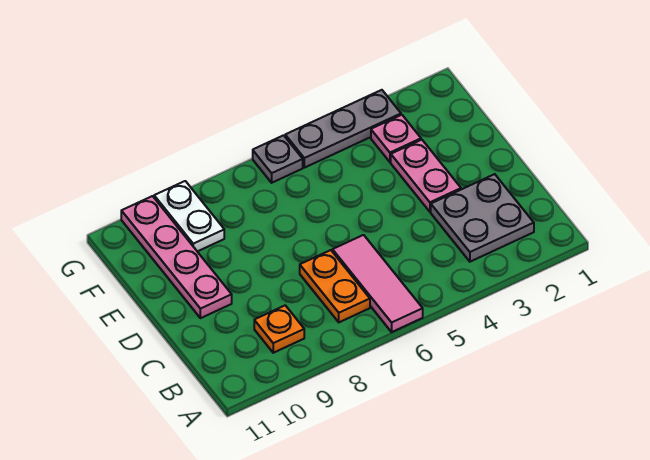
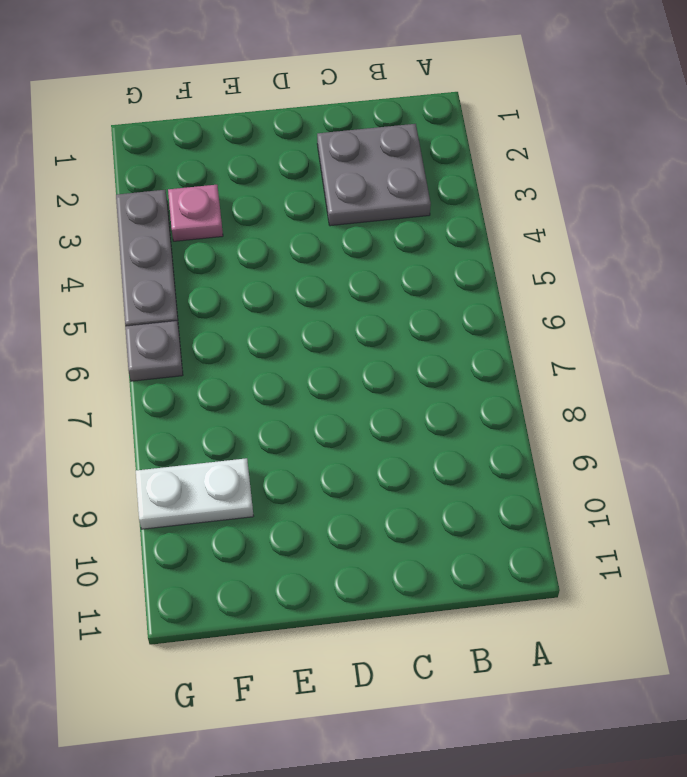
none -> pink tile A6:C6 level 1
none -> orange plate B7:C7 level 1

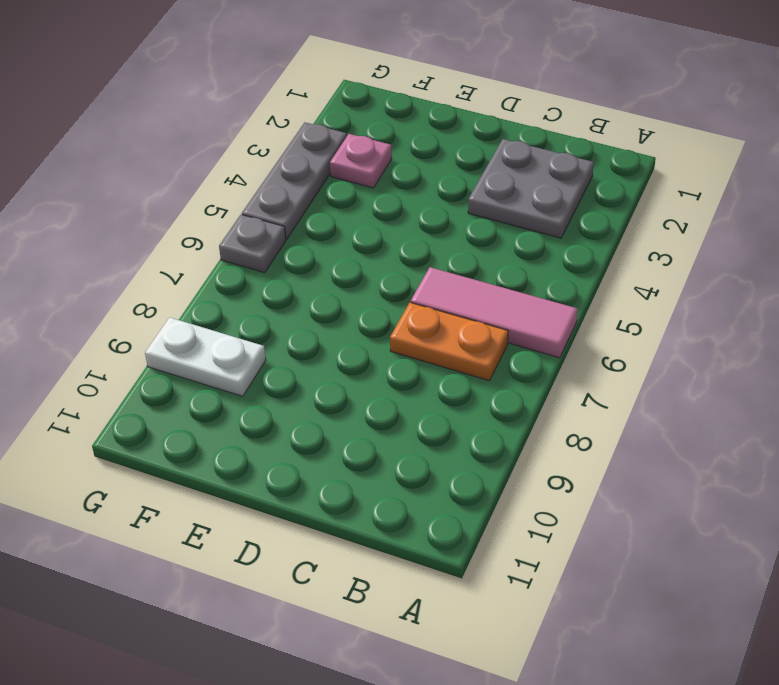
none -> orange plate B9 level 1
none -> pink plate D3:E3 level 1

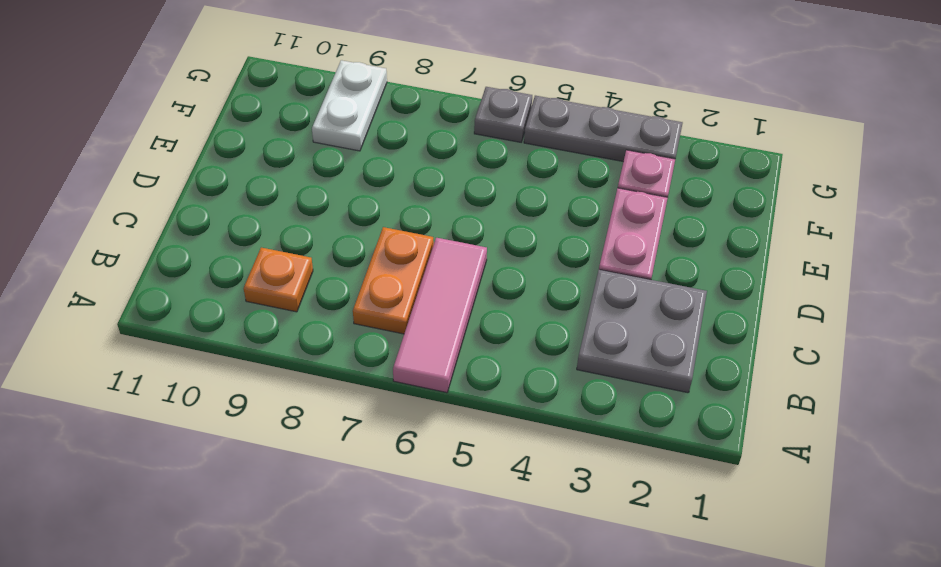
none -> pink plate D10:G10 level 1

